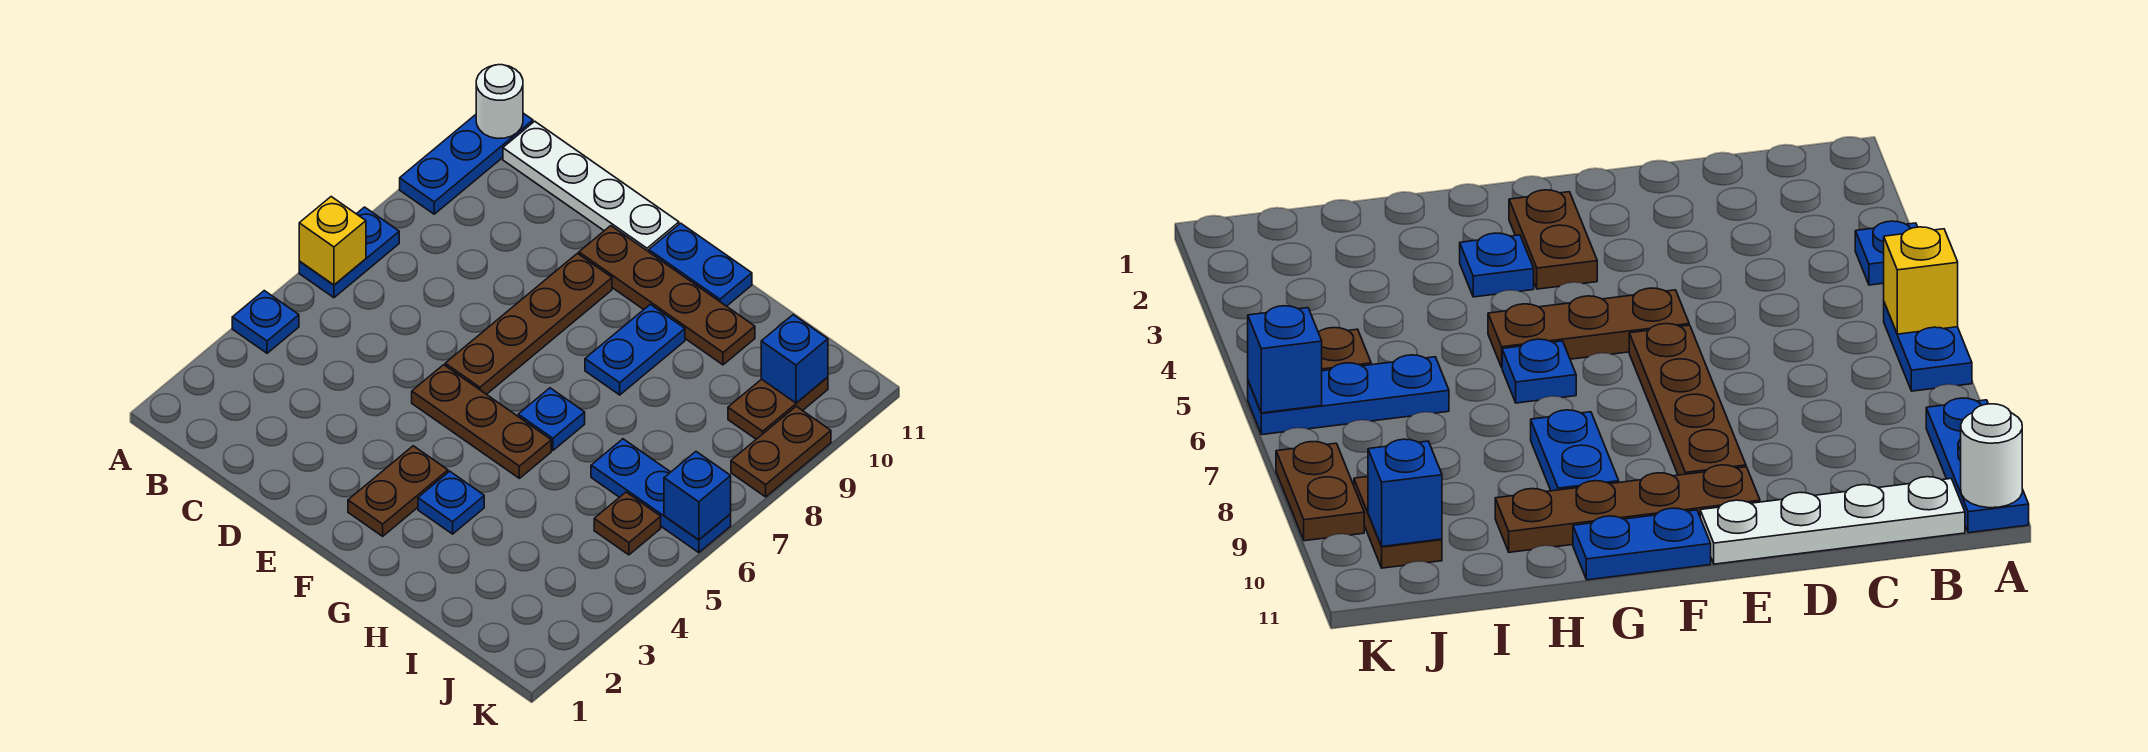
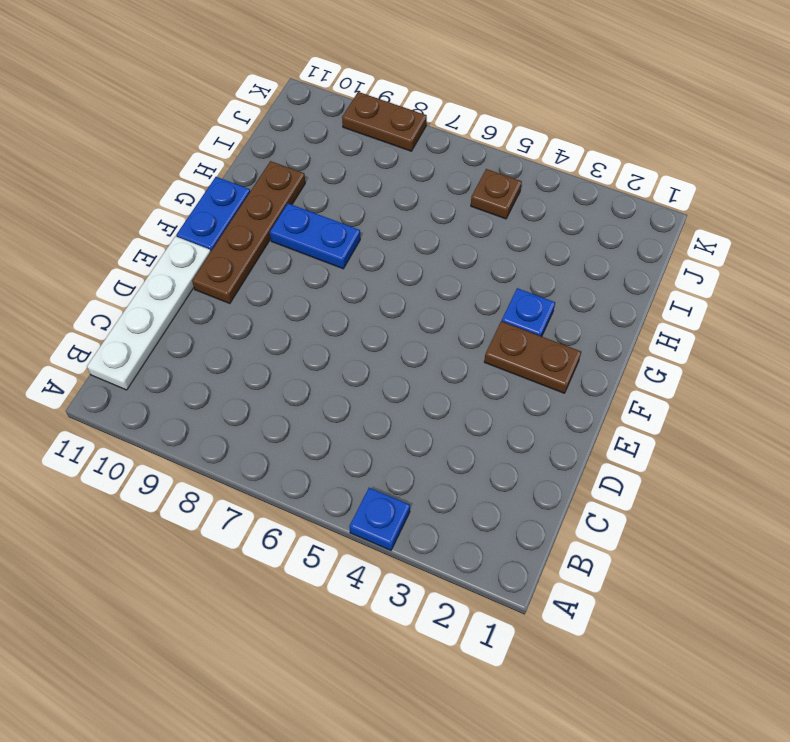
none -> blue plate A6:A7 level 1
none -> blue plate A9:A11 level 1
none -> brown plate E5:G5 level 1

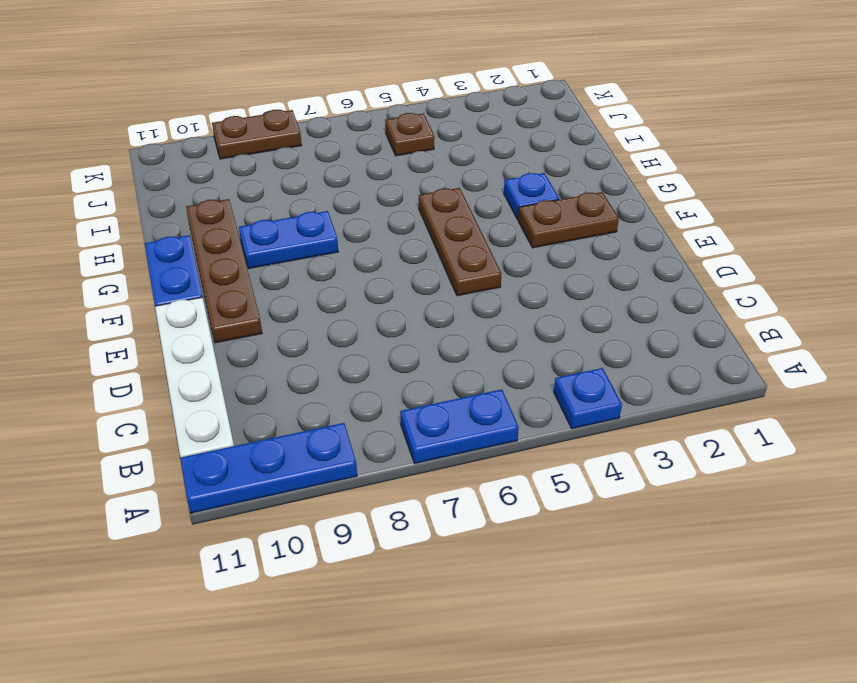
none -> brown plate E6:E9 level 1
none -> blue plate G6 level 1
none -> blue plate I6:K6 level 1

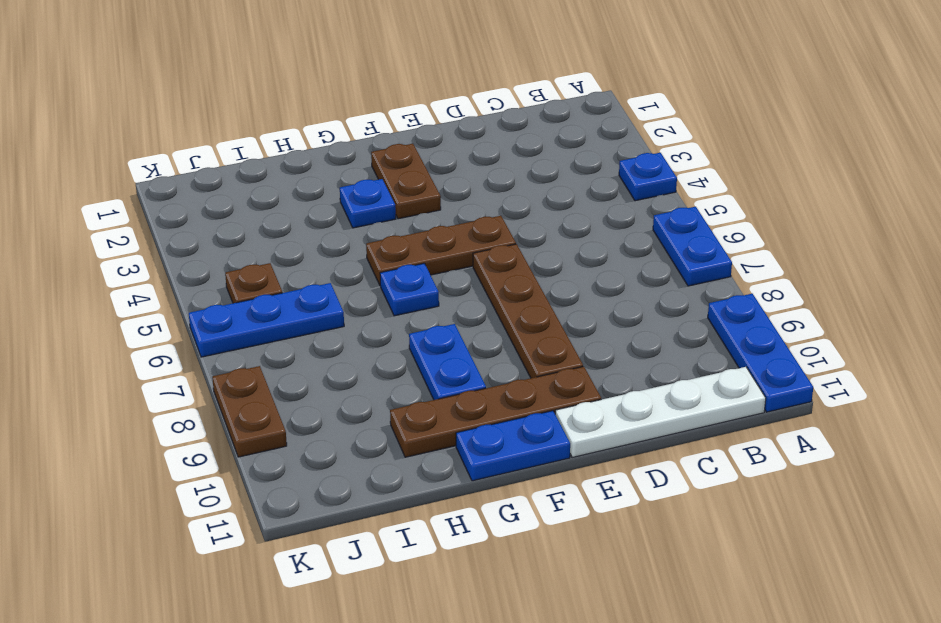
none -> brown plate J9:J10 level 1
none -> yellow brick A6 level 2
none -> white round brick A11 level 2

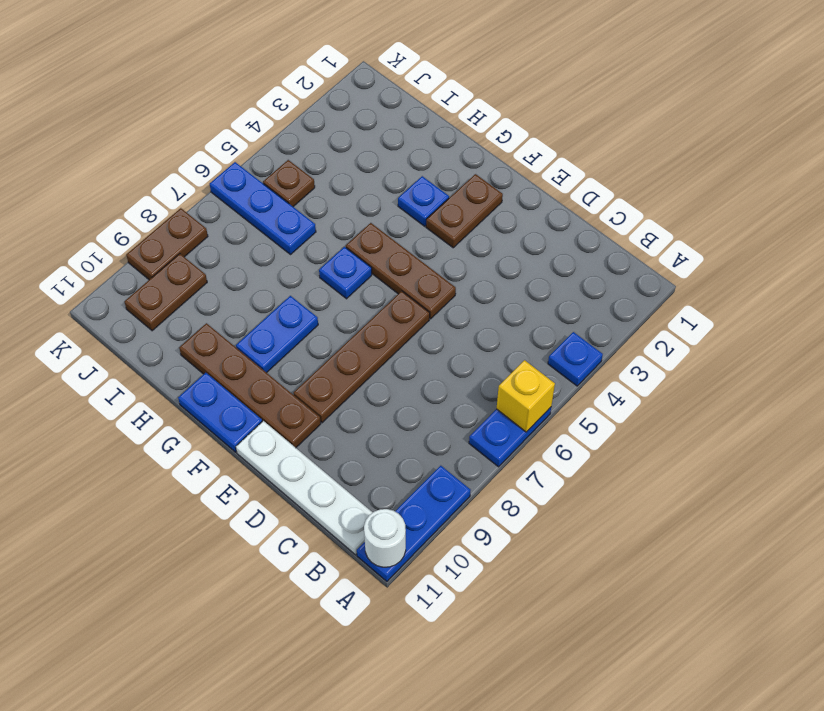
none -> blue brick J10 level 2
none -> blue brick K6 level 2

